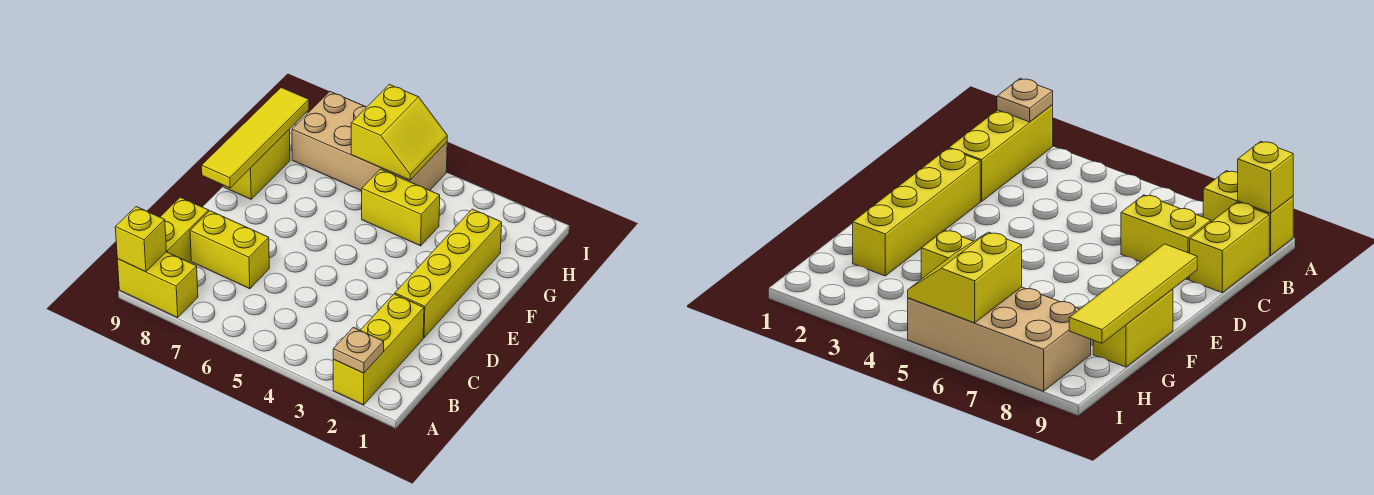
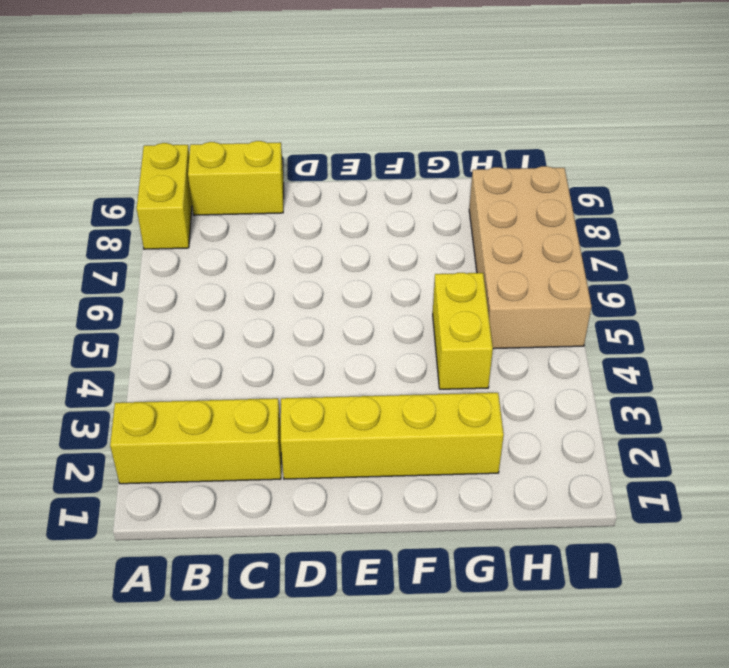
none -> yellow brick C7:C8 level 1
none -> yellow brick F9:G9 level 1
none -> tan plate A2 level 2

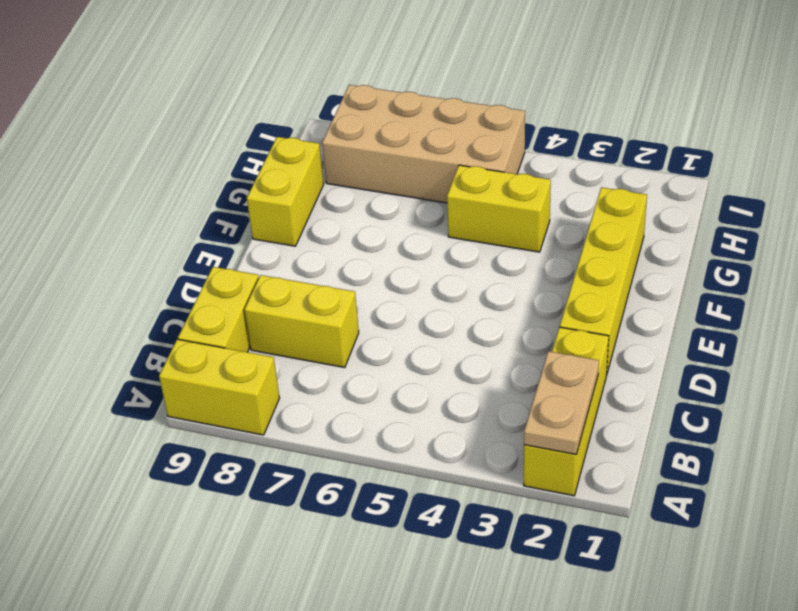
tan plate A2:B2 level 2 -> tan plate A2 level 2
none -> yellow brick A9 level 2
none -> yellow tile E9:H9 level 2
none -> yellow slope H5:I6 level 2 top 6

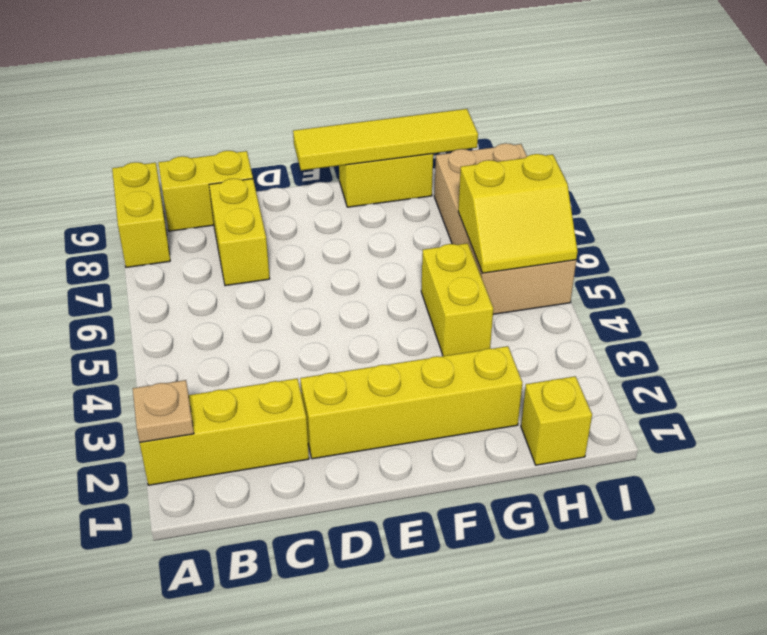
yellow brick H1 level 1 -> yellow brick A9 level 2

